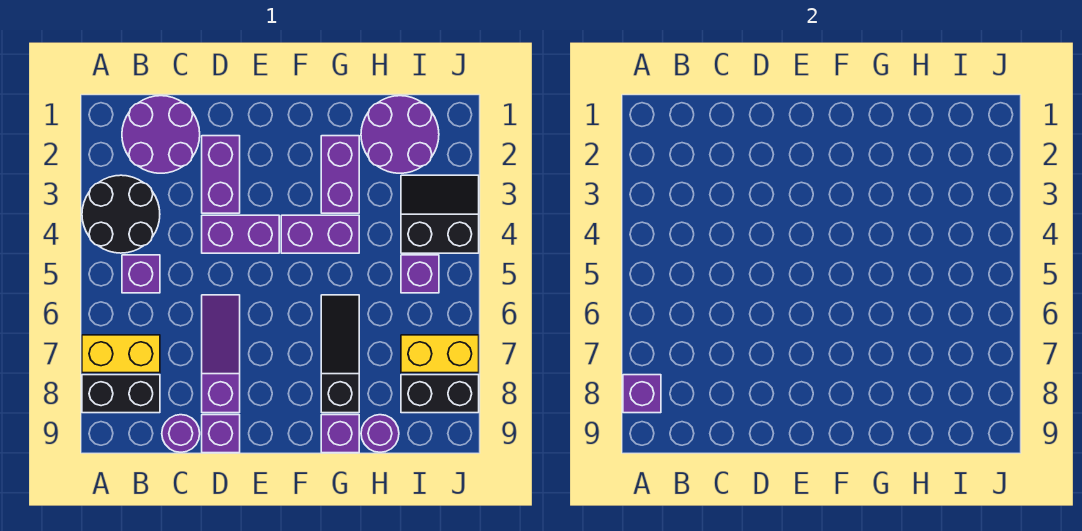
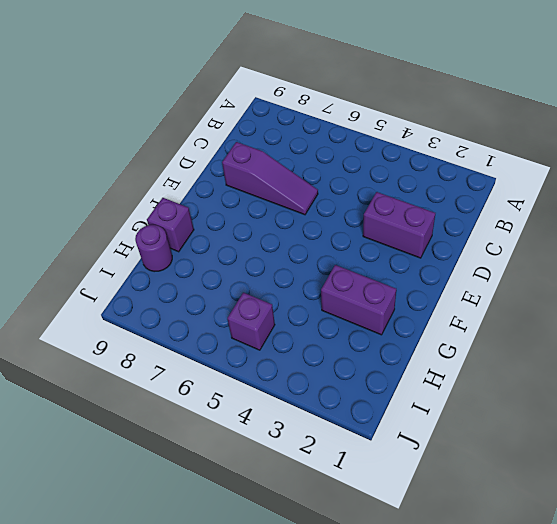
none -> black round brick A3:B4 level 1
none -> yellow brick A7:B7 level 1
none -> black brick A8:B8 level 1

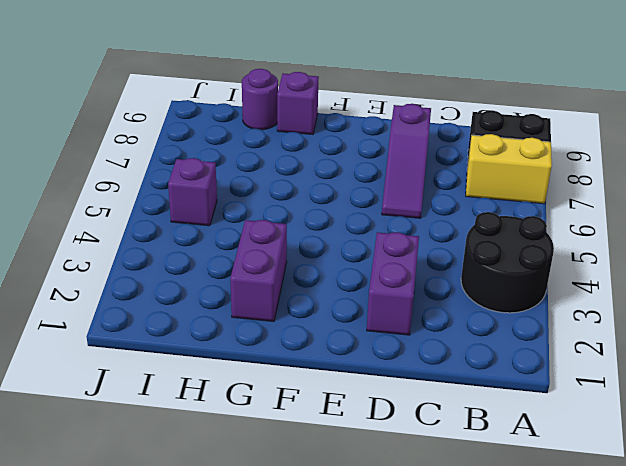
none -> purple round brick B1:C2 level 1
none -> purple brick B5 level 1
none -> purple round brick C9 level 1

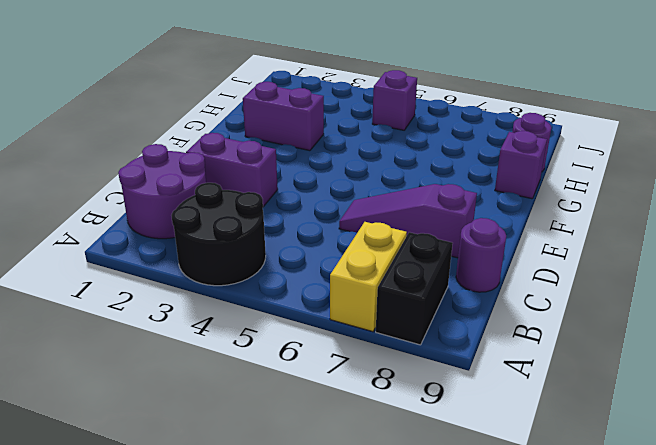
none -> purple brick B5 level 1
none -> purple brick D4:E4 level 1
none -> purple brick D9 level 1

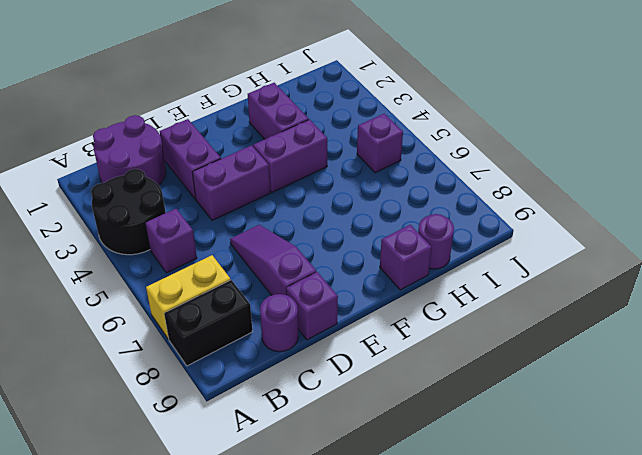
none -> black slope G6:G8 level 1 top 8
none -> purple round brick H1:I2 level 1
none -> black slope I3:J4 level 1 top 4

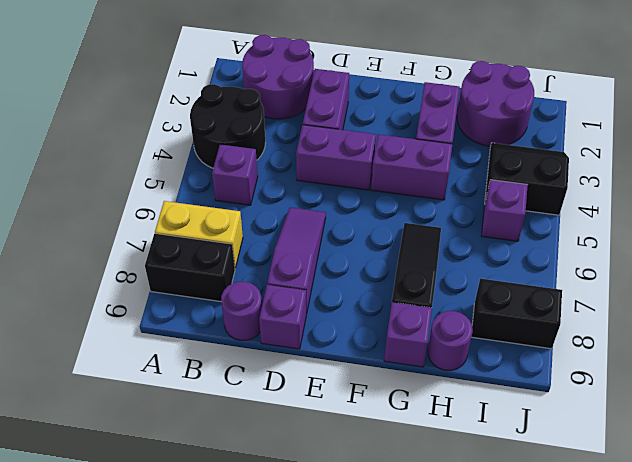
none -> yellow brick I7:J7 level 1
none -> purple brick A8 level 2

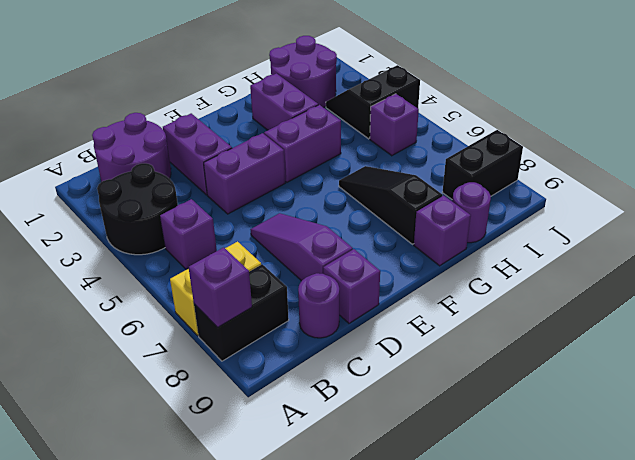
none -> yellow brick I7:J7 level 1

